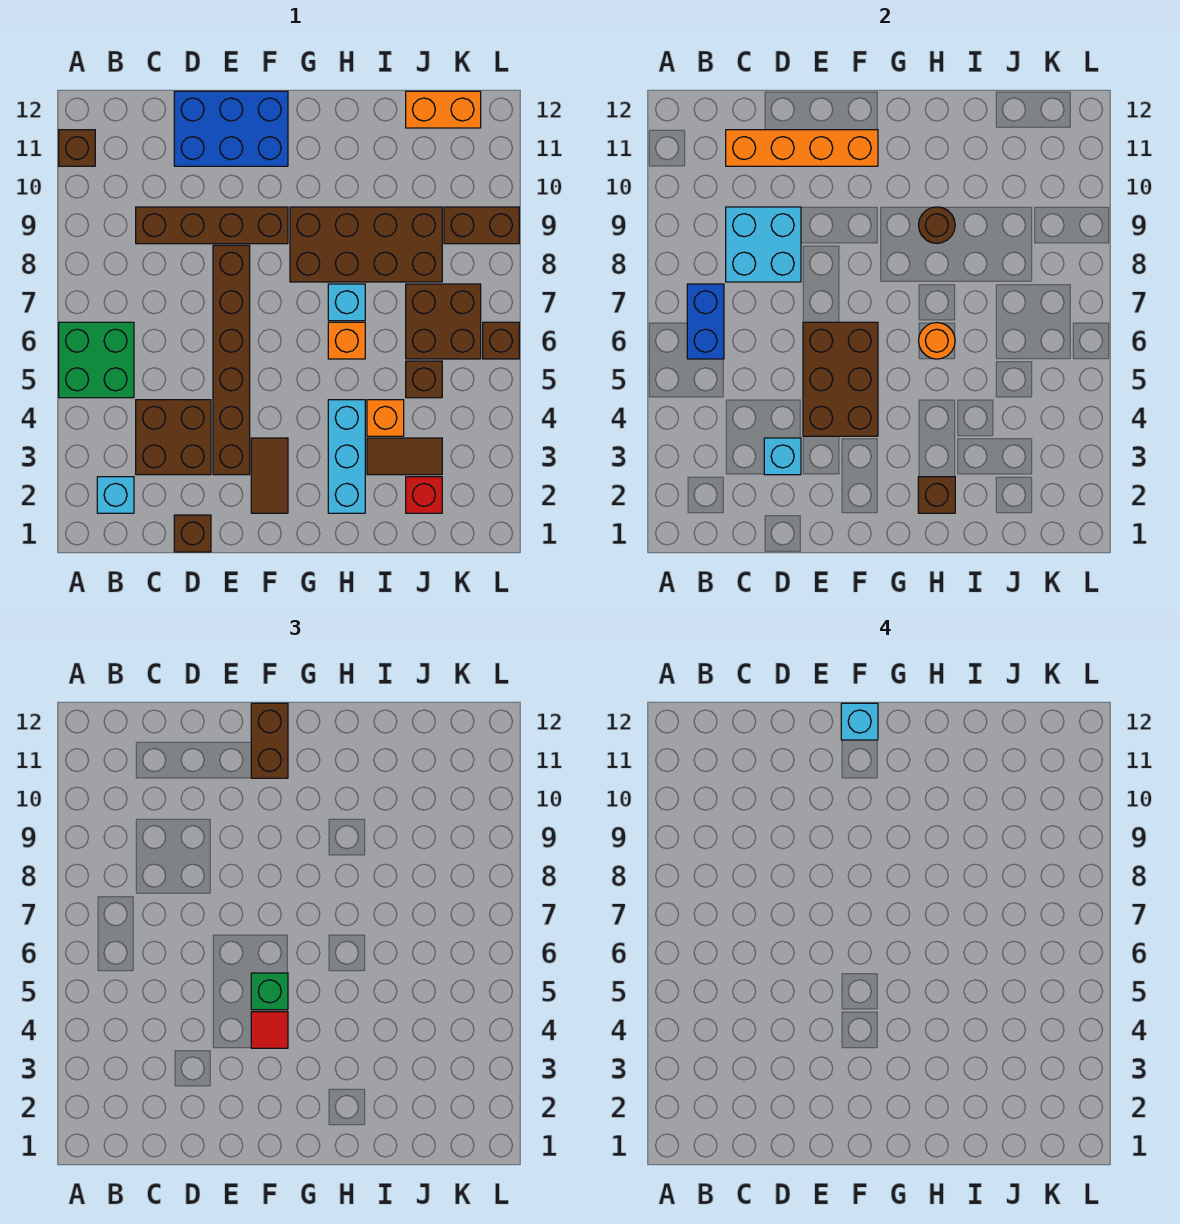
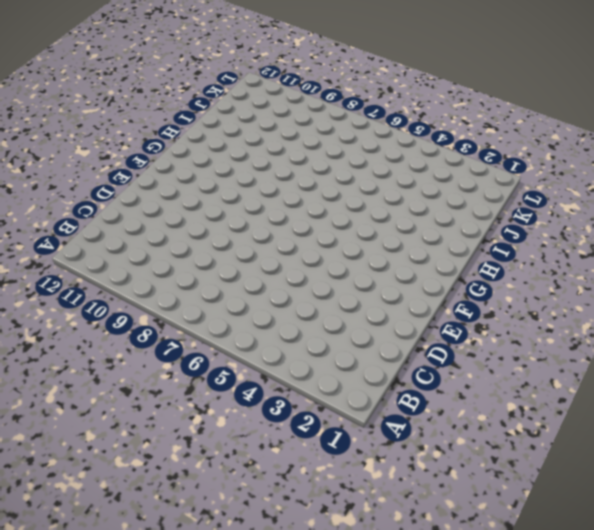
none -> green brick A5:B6 level 1
none -> brown brick A11 level 1
none -> cyan brick B2 level 1
none -> brown brick C3:D4 level 1

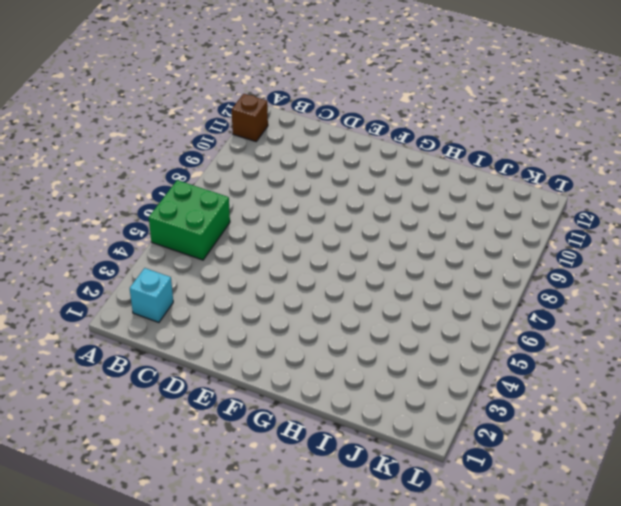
none -> brown brick C3:D4 level 1
none -> brown brick C9:F9 level 1
none -> brown brick D1 level 1
none -> blue brick D11:F12 level 1

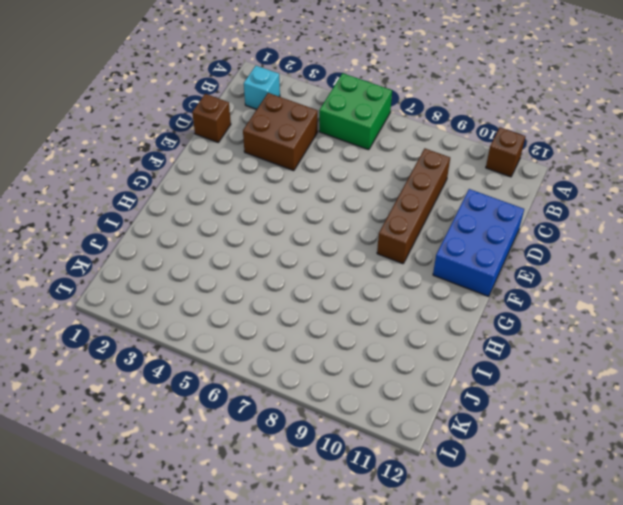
none -> brown brick E3:E8 level 1
none -> brown tile F2:F3 level 1
none -> brown brick G8:J9 level 1
none -> cyan brick H2:H4 level 1

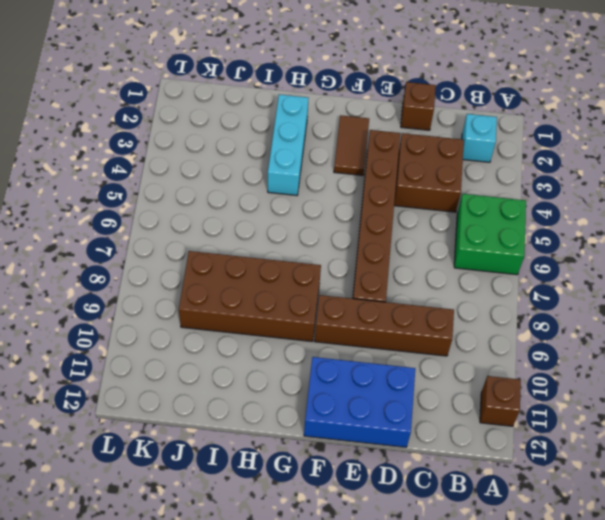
none -> orange brick H6 level 1
none -> cyan brick H7 level 1
none -> brown tile I3:J3 level 1
none -> orange brick I4 level 1

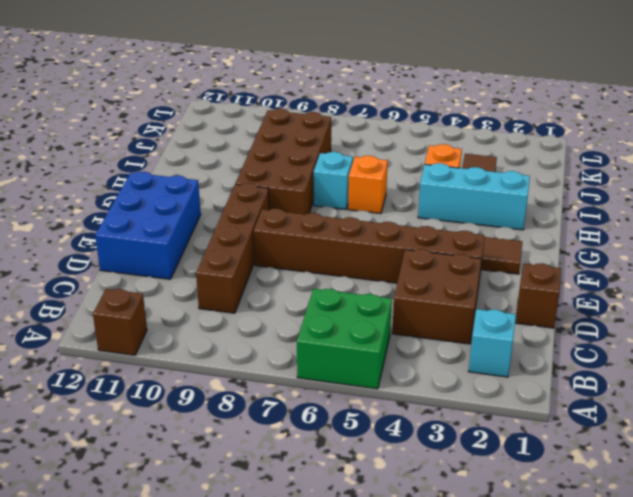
none -> red brick J2 level 1
none -> brown brick J5 level 1
none -> brown brick J6:K7 level 1
none -> orange brick J12:K12 level 1

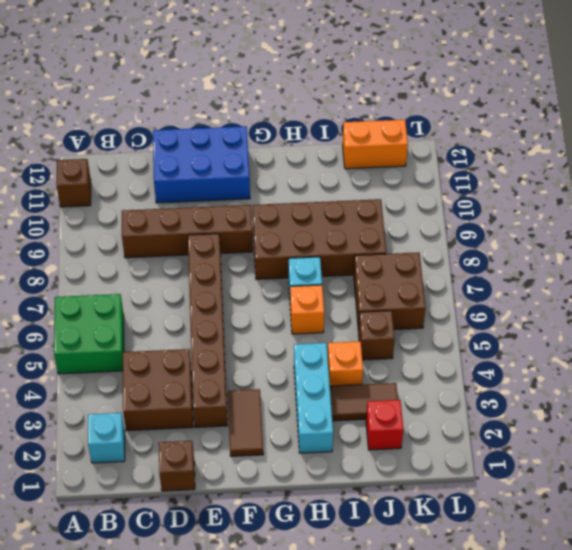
none -> brown brick K9:L9 level 1
none -> brown brick L6 level 1
none -> blue brick B6:B7 level 2
none -> cyan brick C8:D9 level 2

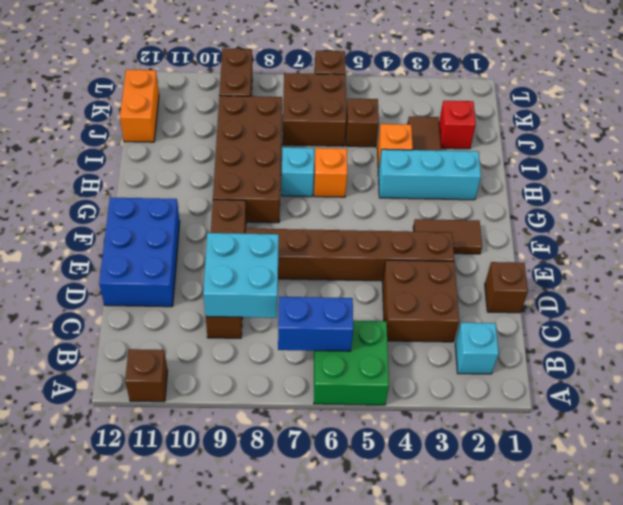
none -> orange brick C11:F11 level 2
none -> cyan brick D3 level 2
none -> brown brick E4:F6 level 2
none -> brown brick H2 level 2

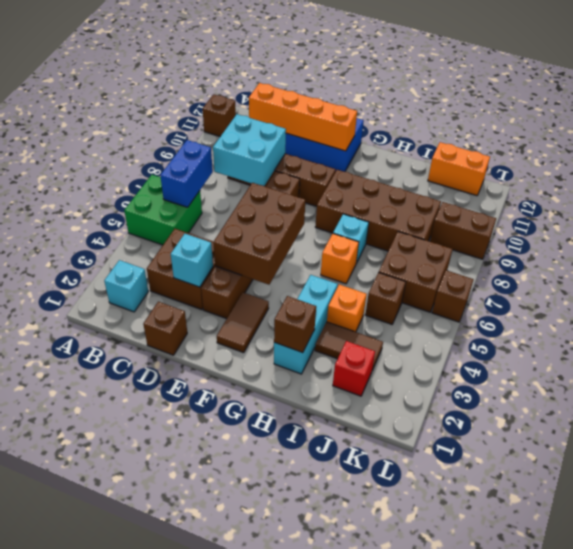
none -> orange round brick H6 level 2
none -> brown round brick H9 level 2
none -> red tile F4 level 3
none -> green brick F5 level 3

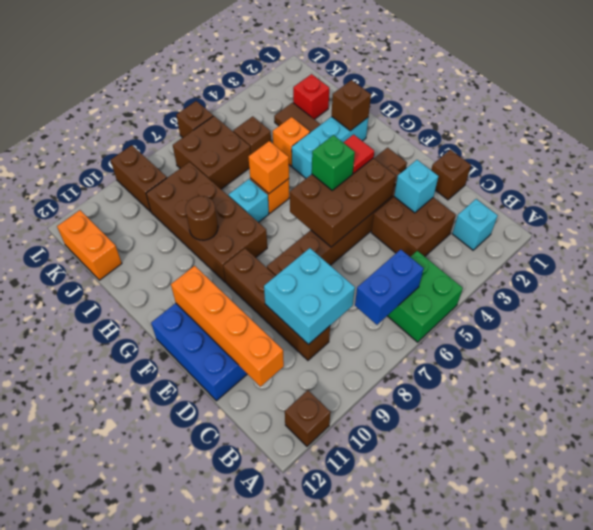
orange brick H6 level 2 -> orange round brick H6 level 2
none -> brown brick F11:F12 level 3
none -> cyan brick F12 level 4

